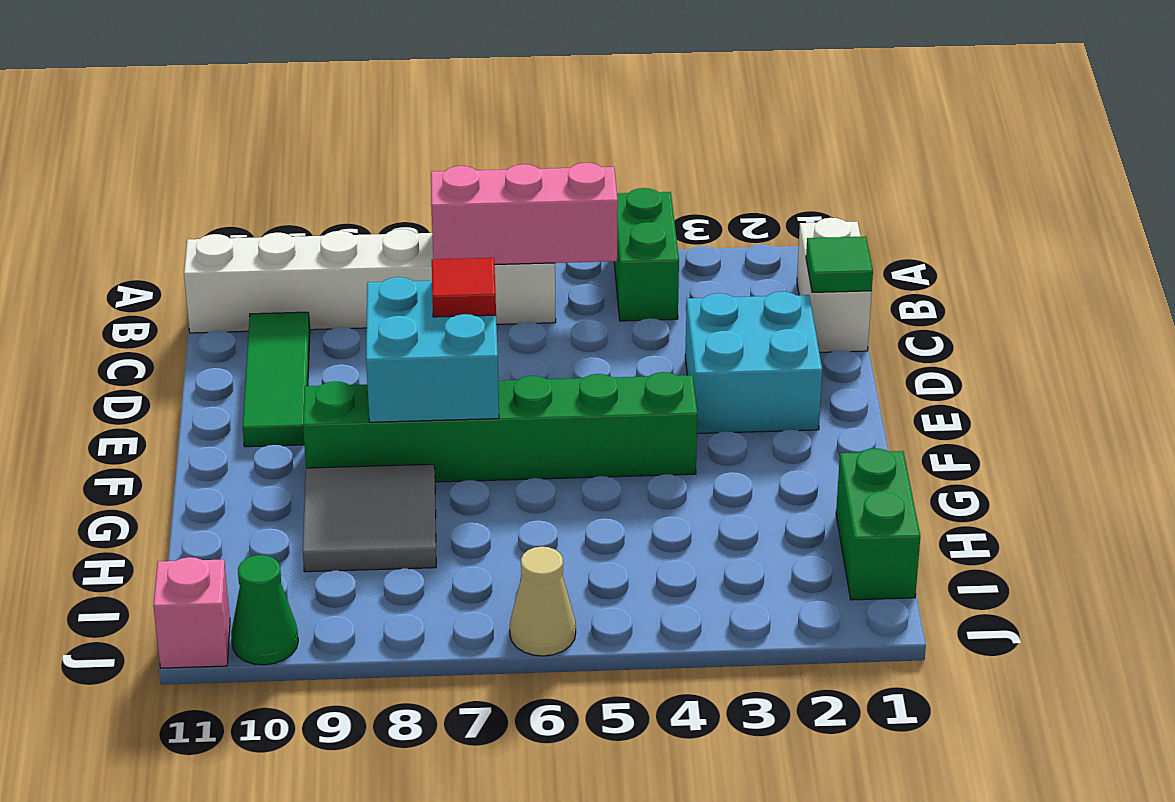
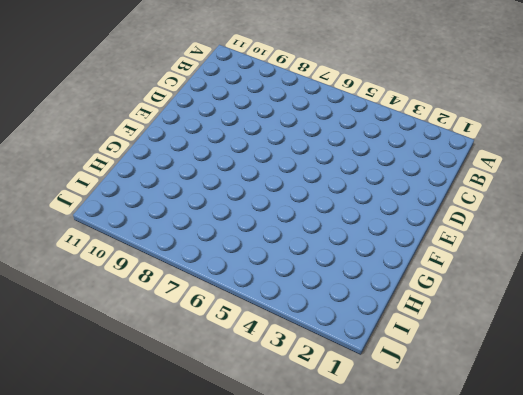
none -> green brick A4:B4 level 1
none -> white brick B1:C1 level 1
none -> white brick B6:B11 level 1

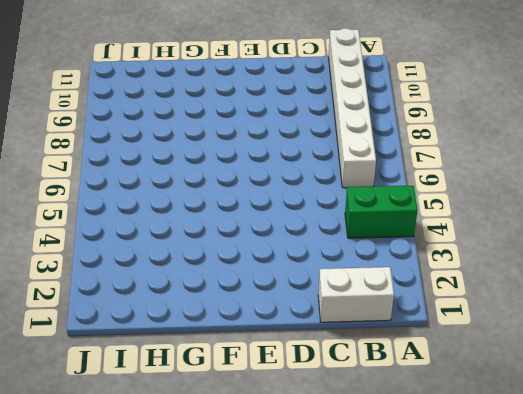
none -> green tile C10:E10 level 1
none -> cyan brick D2:E3 level 1
none -> green brick F4:F9 level 1

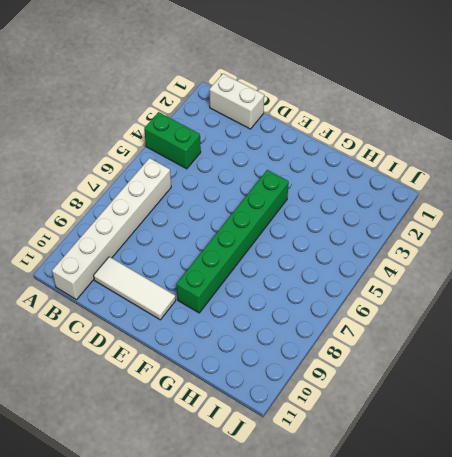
white tile C10:E10 level 1 -> green tile C10:E10 level 1
none -> cyan brick D2:E3 level 1
none -> grey tile G8:H9 level 1
none -> green brick H1:I1 level 1

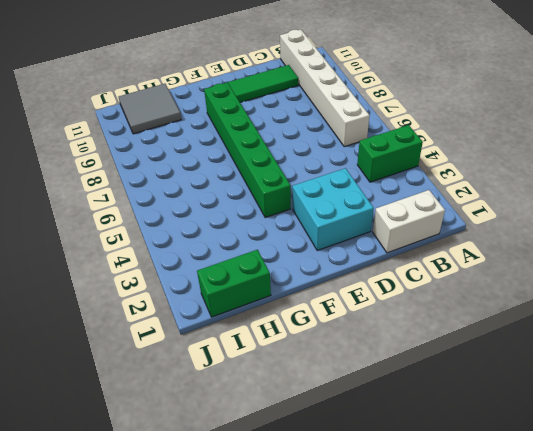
grey tile H10:I11 level 1 -> grey tile G8:H9 level 1
none -> tan cone J6 level 1
none -> green cone J10 level 1
none -> pink brick J11 level 1

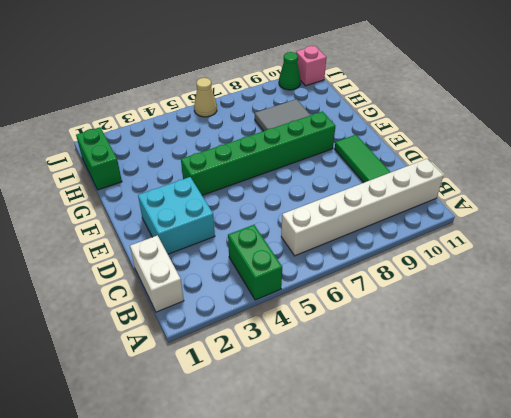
none -> pink brick B5:B7 level 2
none -> green tile C1 level 2
none -> cyan brick E7:F8 level 2

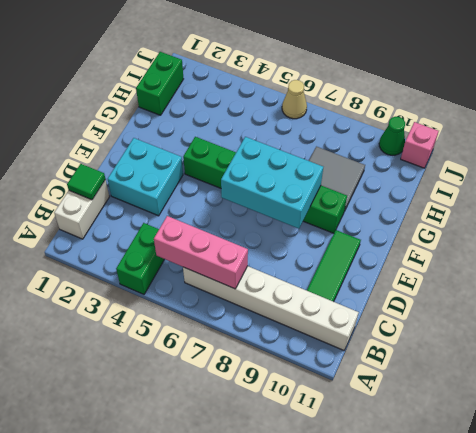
cyan brick E6:F8 level 2 -> cyan brick E7:F8 level 2
none -> red tile E7 level 3

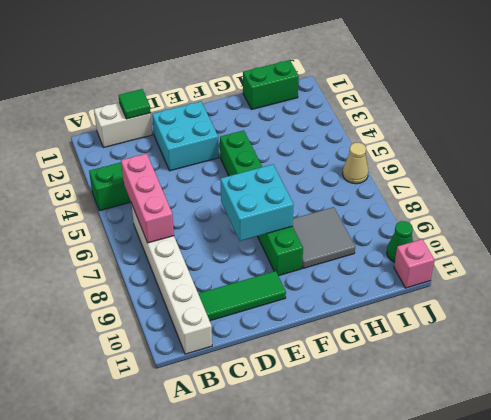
none -> red tile E7 level 3

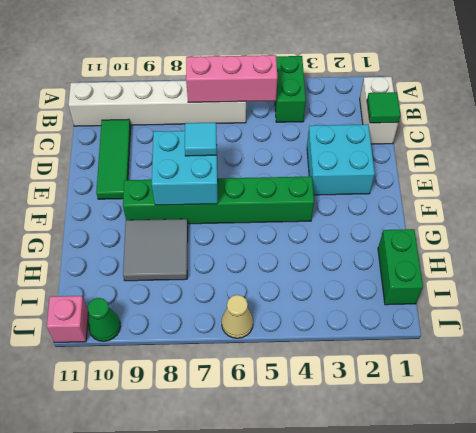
cyan tile E7 level 3 -> red tile E7 level 3

